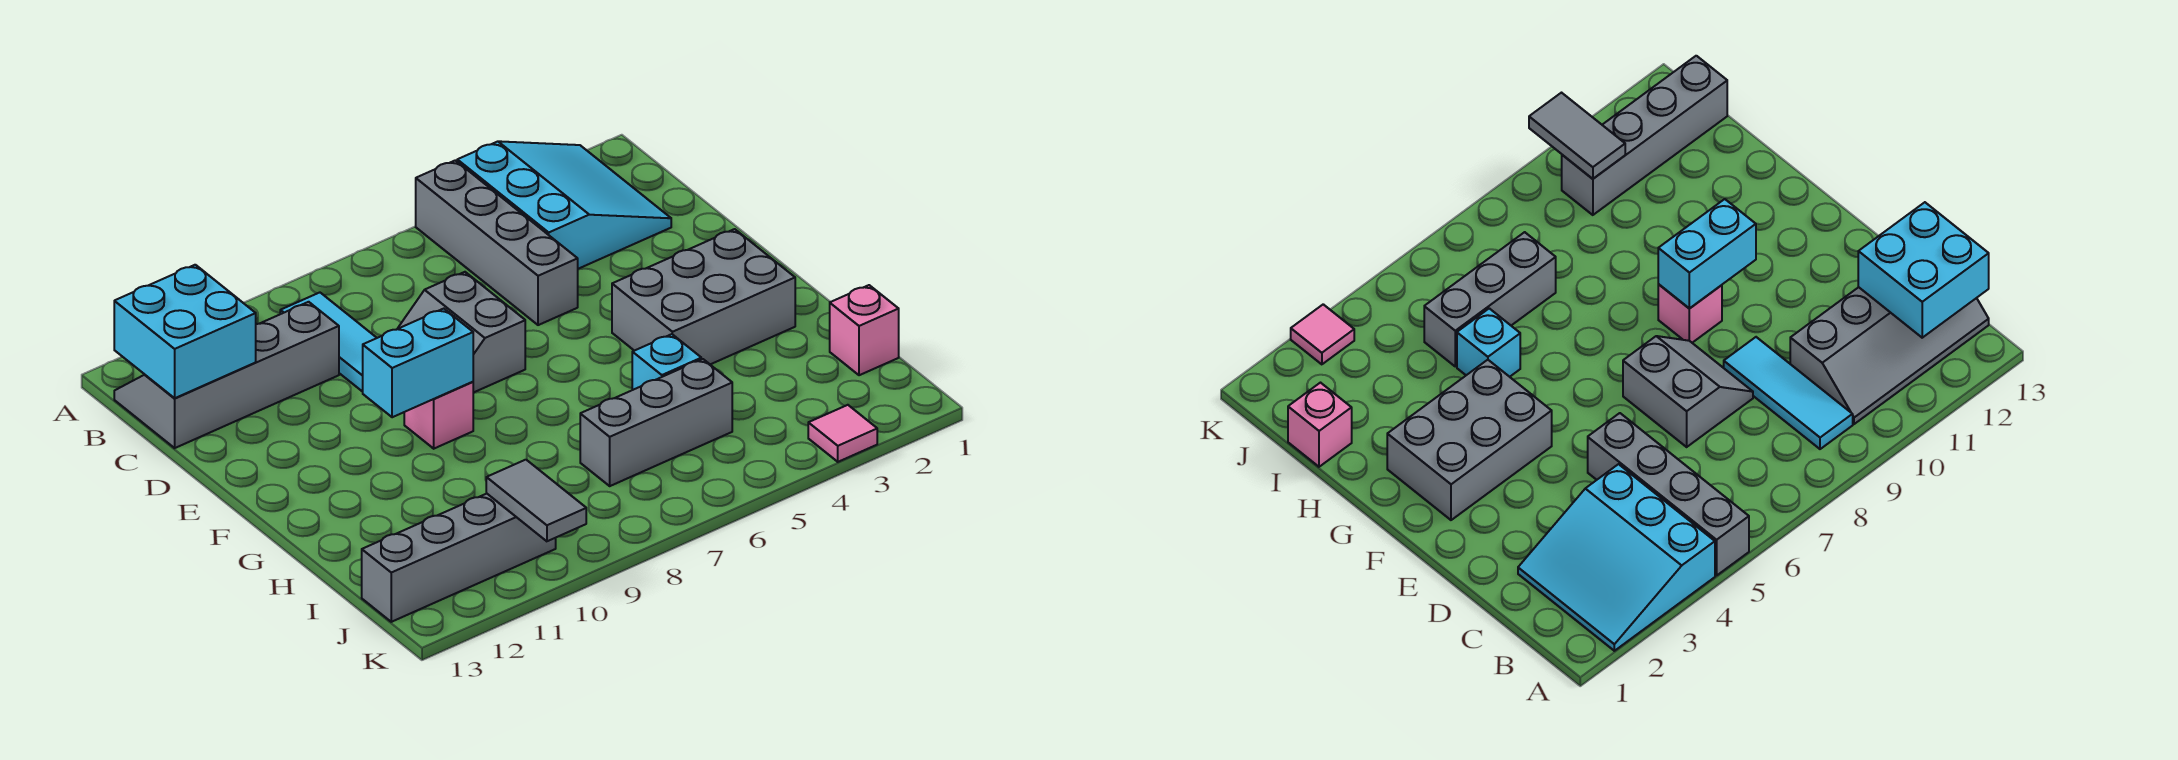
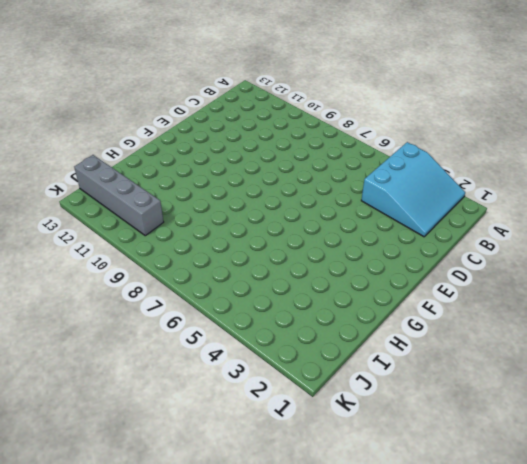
none -> grey brick A5:D5 level 1
none -> cyan tile B9:D9 level 1
none -> grey slope B10:C13 level 1 top C

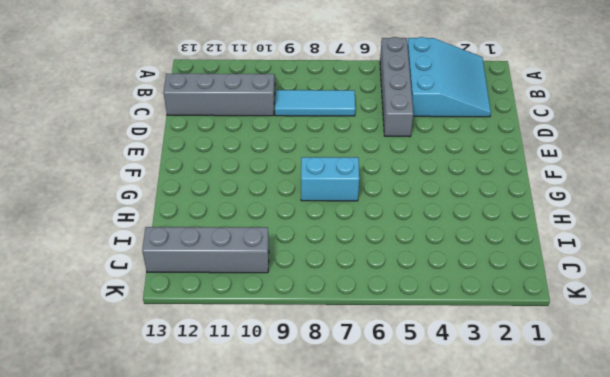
cyan tile C7:C9 level 1 -> cyan tile B9:D9 level 1
cyan brick G7:G8 level 1 -> cyan brick F9:F10 level 2
none -> grey slope D7:E8 level 1 top 7
none -> grey brick F2:G4 level 1
none -> pink brick F9 level 1

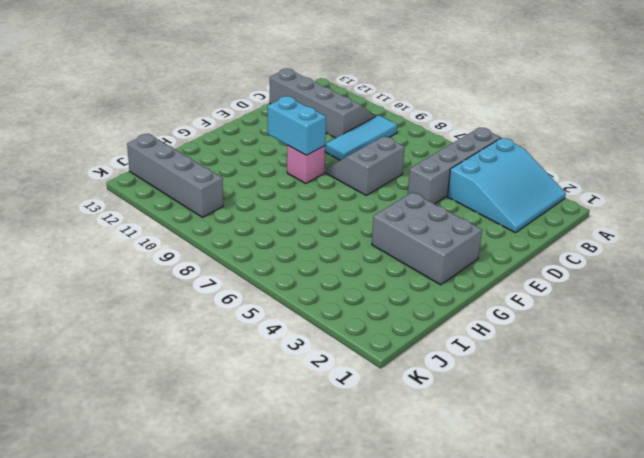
none -> cyan brick H5 level 1
none -> pink brick I1 level 1
none -> grey brick I5:I7 level 1

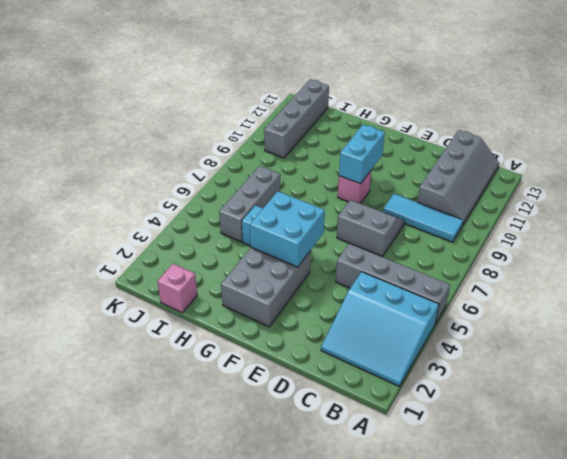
cyan brick F4:G5 level 2 -> cyan brick B12:C13 level 2
none -> pink tile K3 level 1
none -> grey tile J10:K10 level 2

